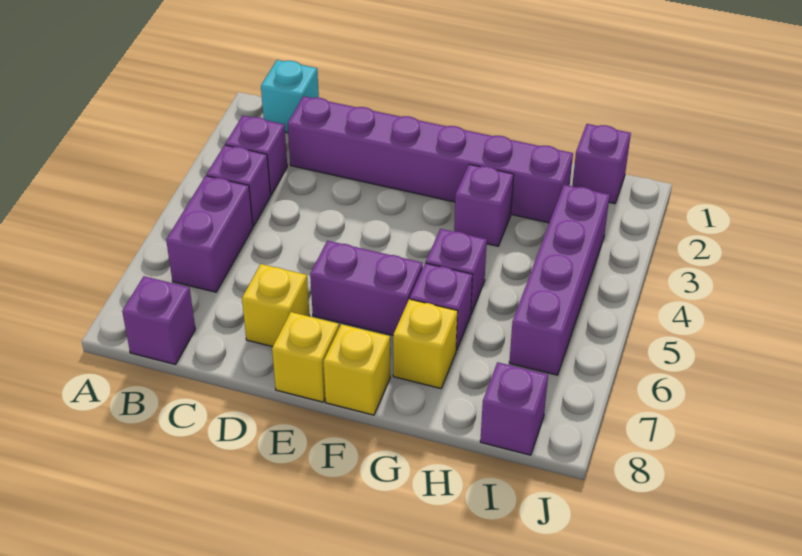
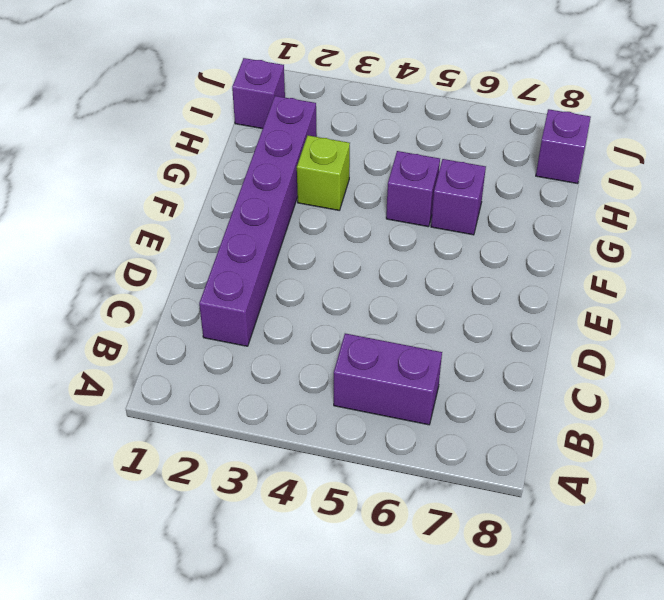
lime brick G3 level 1 -> purple brick G3 level 1
none -> cyan brick B1 level 1
none -> purple brick B3 level 1
none -> purple brick B4 level 1

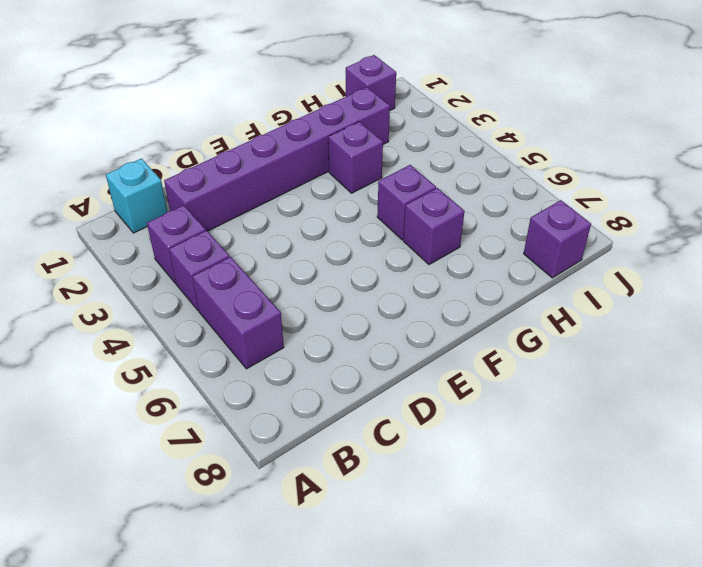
none -> purple brick B8 level 1
none -> yellow brick D7 level 1
none -> purple brick E6:F6 level 1

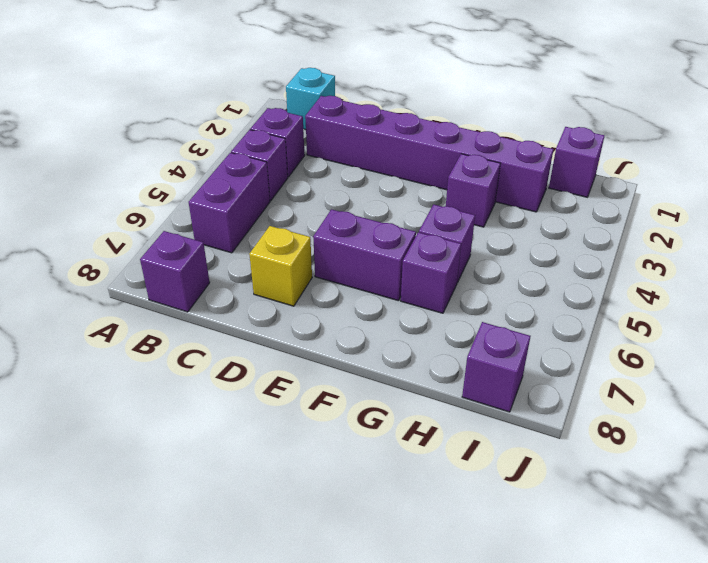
none -> yellow brick E8 level 1
none -> yellow brick F8 level 1
none -> yellow brick G7 level 1

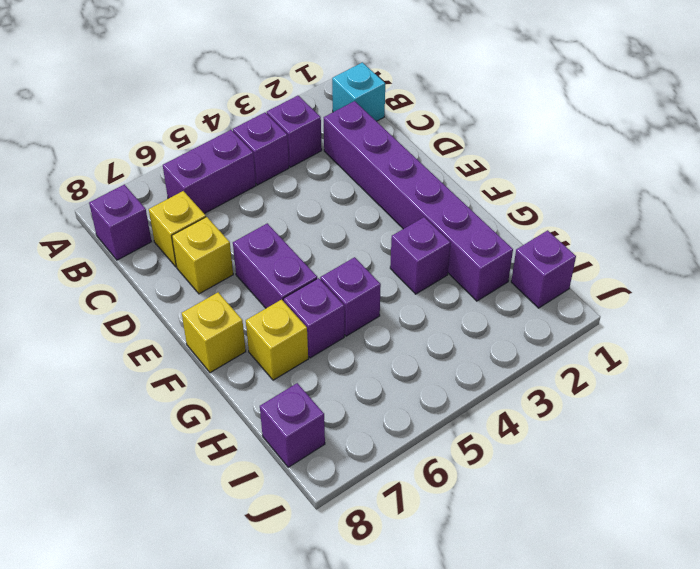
yellow brick C7 level 1 -> yellow brick E8 level 1
none -> purple brick I3:I6 level 1

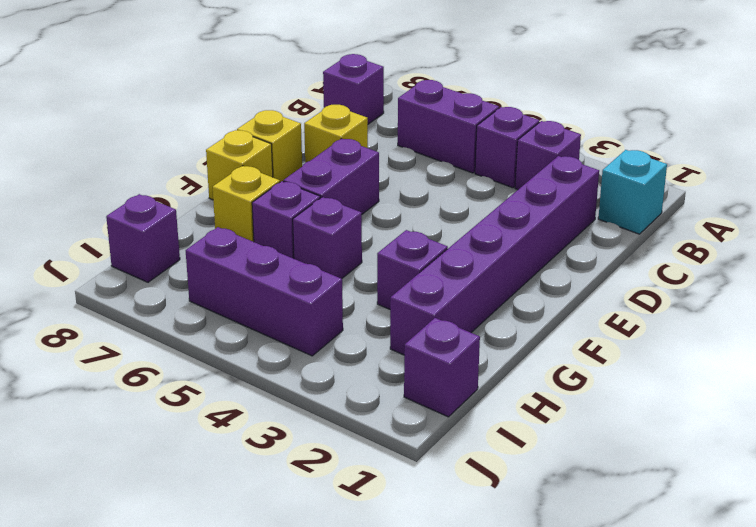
purple brick I4:I6 level 1 -> purple brick I3:I6 level 1

